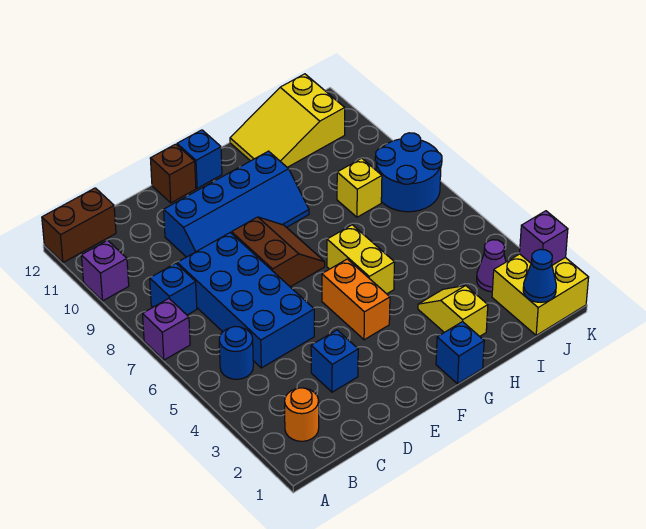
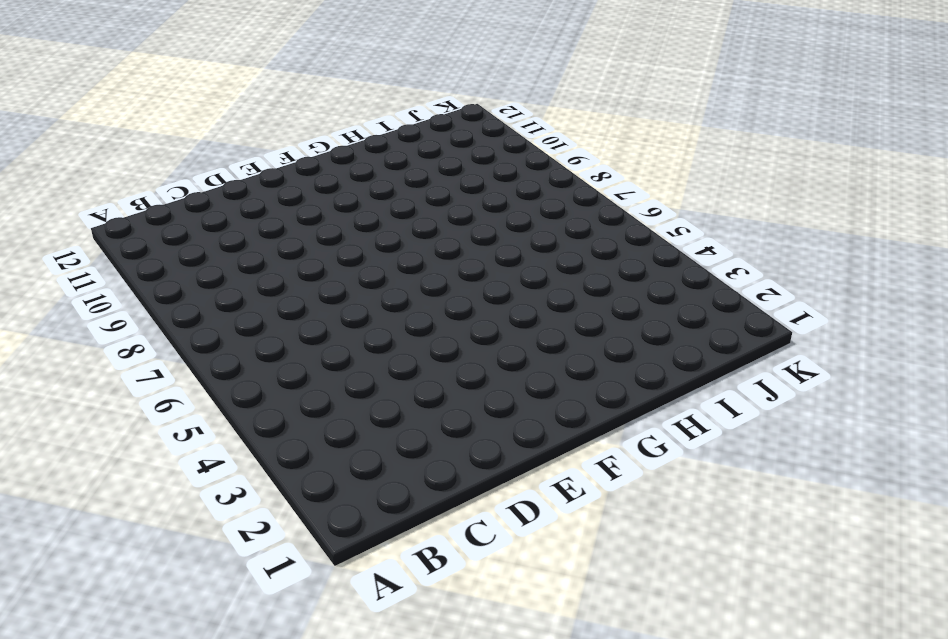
none -> purple brick A7 level 1
none -> purple brick A10 level 1
none -> brown brick A12:B12 level 1

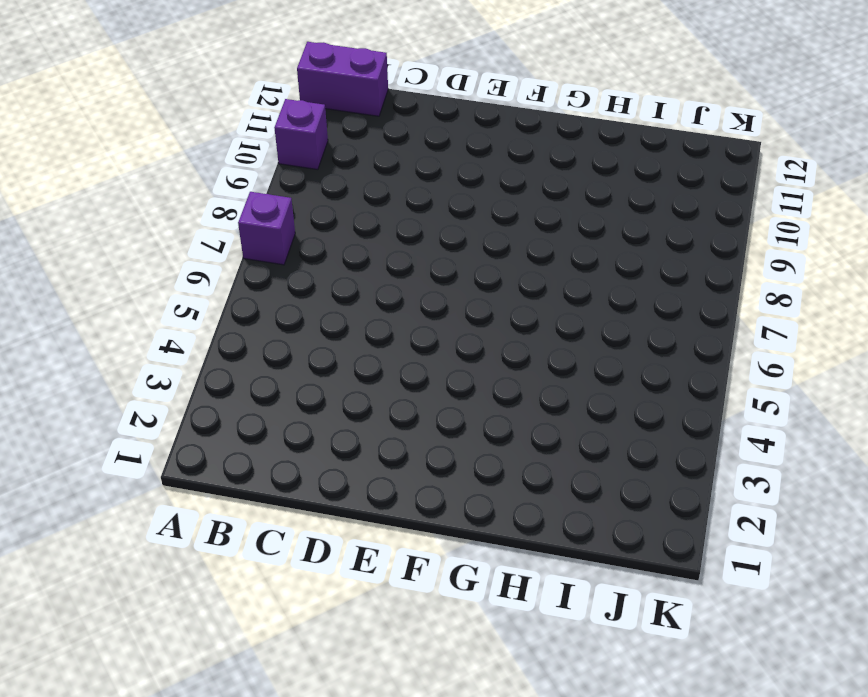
purple brick A12:B12 level 1 -> brown brick A12:B12 level 1
none -> orange round brick B2 level 1
none -> blue round brick B5 level 1
none -> blue brick B8 level 1

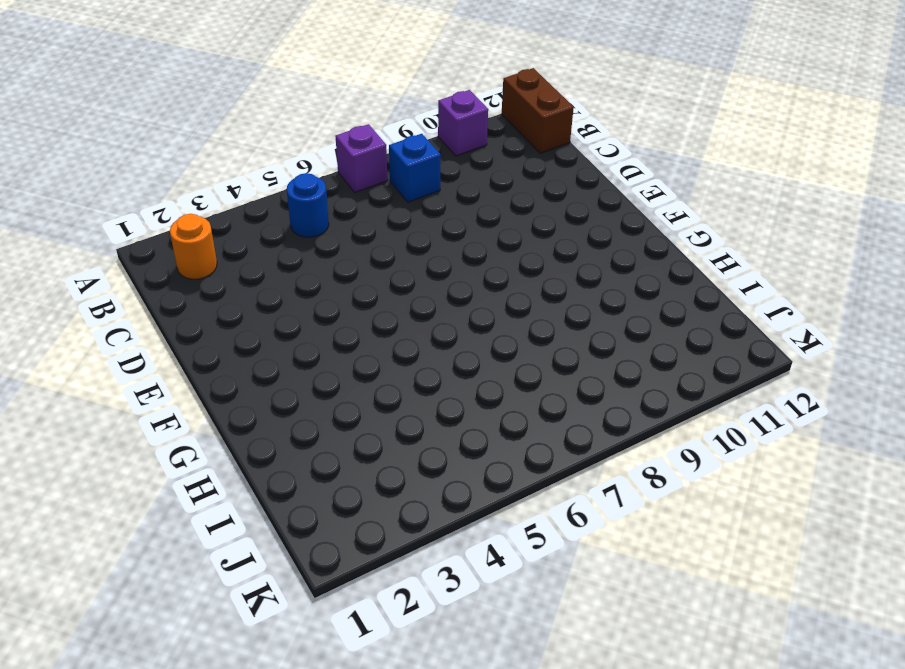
none -> blue brick C5:D8 level 1
none -> blue brick D3 level 1
none -> blue slope D9:G10 level 1 top 10

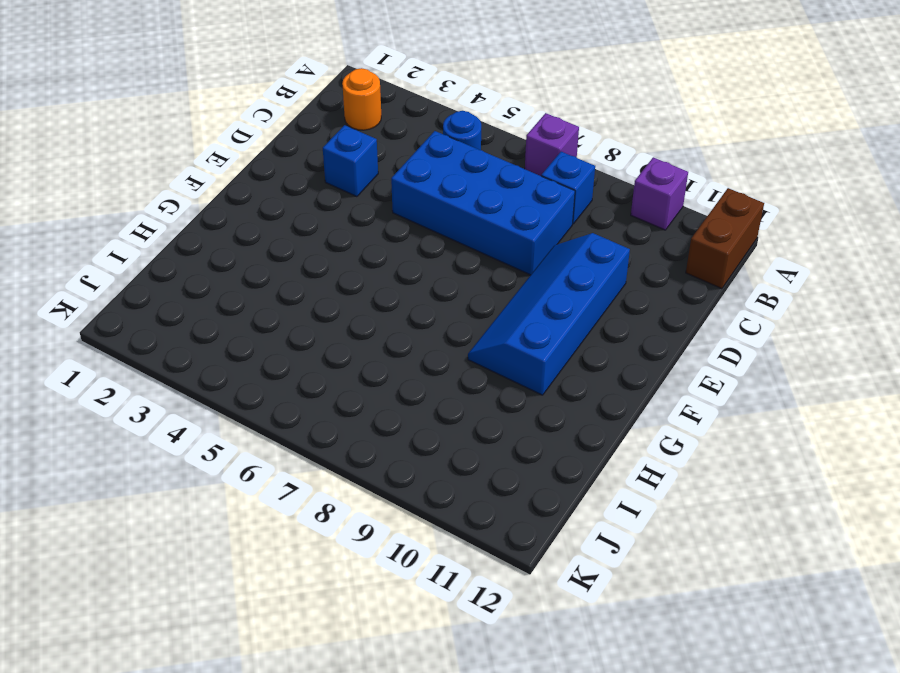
none -> brown slope E7:F8 level 1 top E
none -> brown brick E12 level 1
none -> orange brick F4:F5 level 1

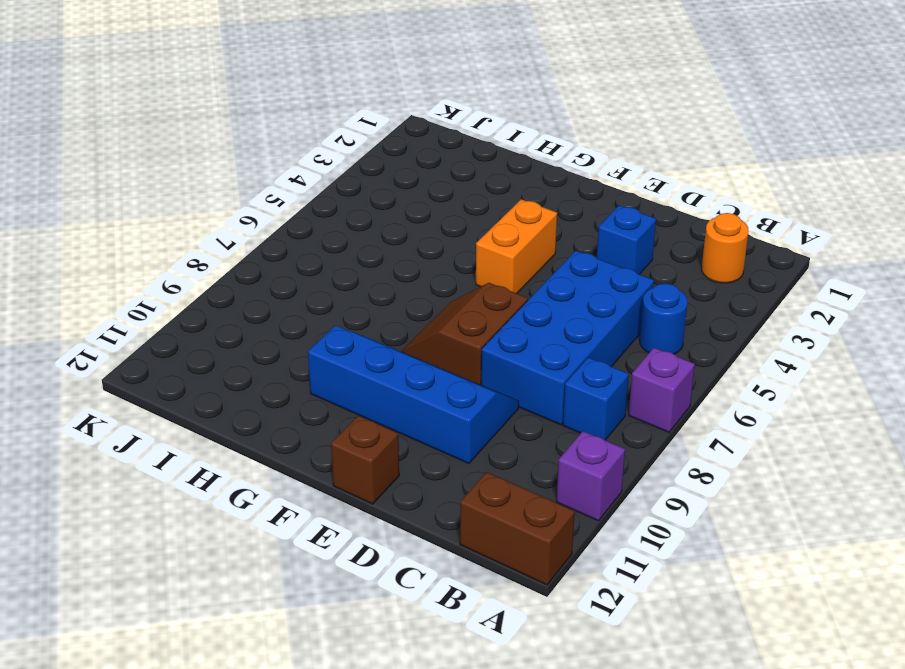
none -> blue brick F12 level 1
none -> blue brick G1 level 1
none -> yellow brick G5:G6 level 1

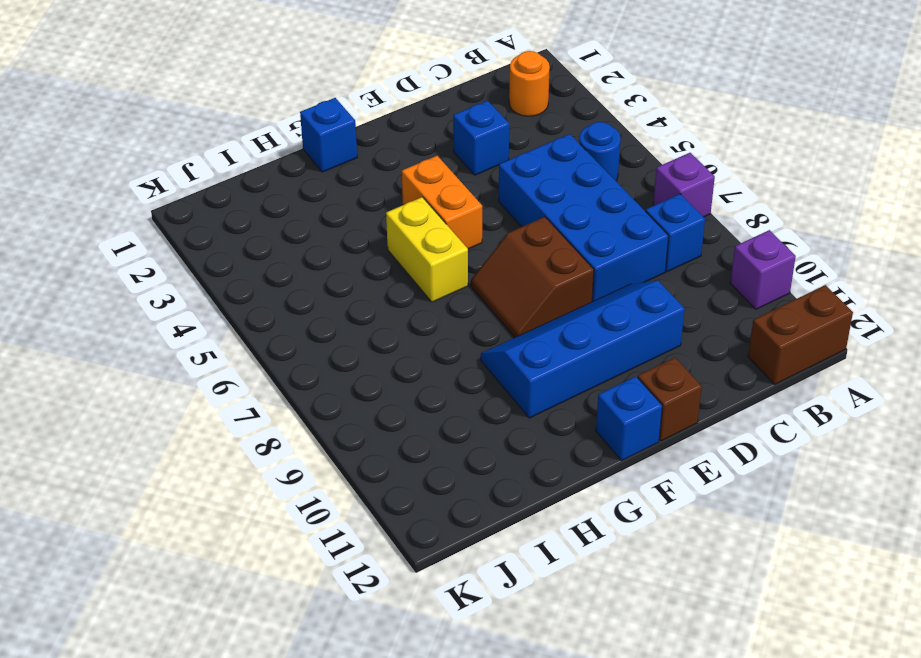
none -> yellow slope H2:H3 level 1 top 2
none -> yellow slope H11:J12 level 1 top J
none -> yellow brick I8 level 1

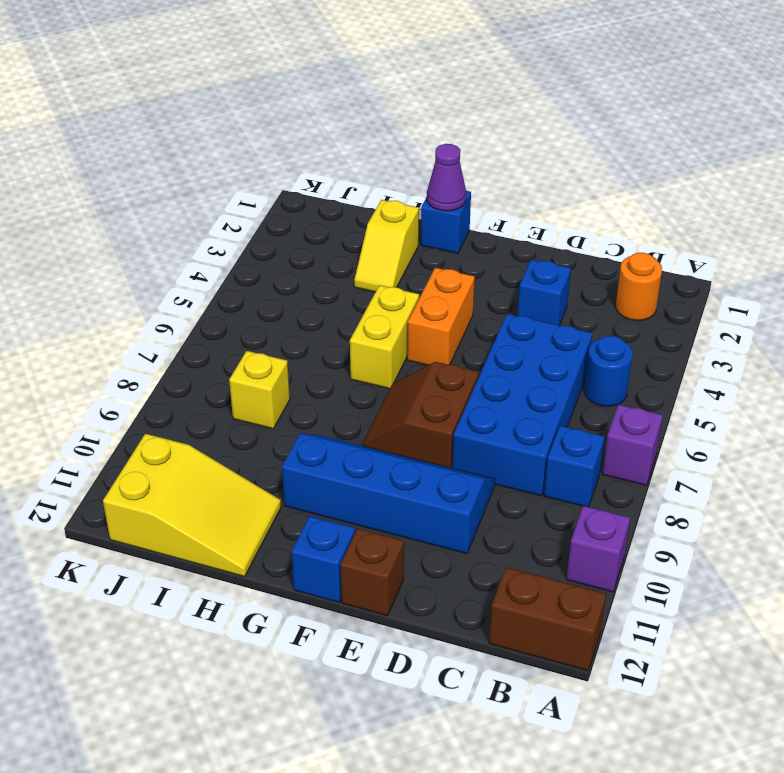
purple cone G1 level 2 -> purple cone J3 level 1
none -> yellow brick J1:K2 level 1
none -> blue round brick J7:K8 level 1
none -> blue cone J1 level 2

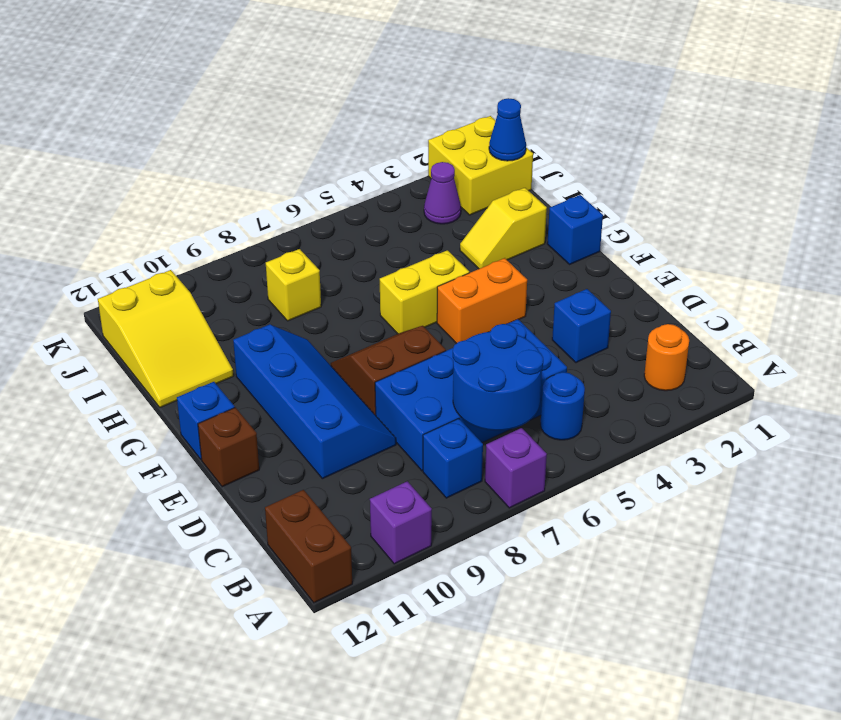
blue round brick B6:C7 level 2 -> blue round brick J7:K8 level 1
none -> purple brick K2 level 2

